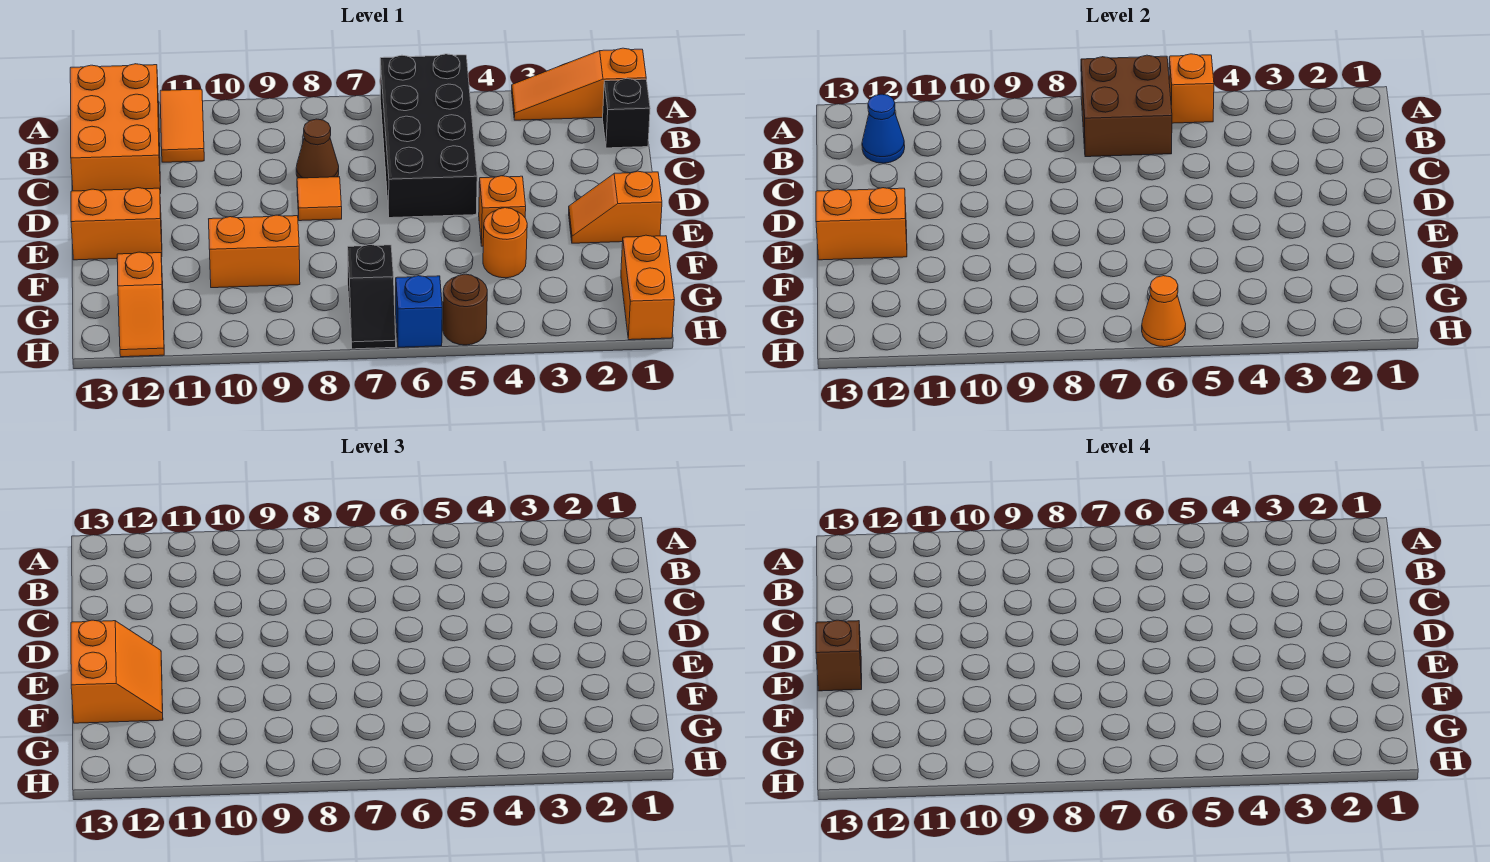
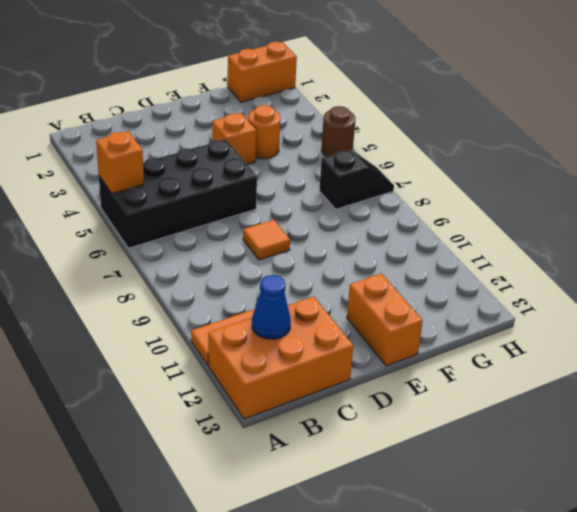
none -> orange slope A1:A3 level 1 top 1
none -> black brick B1 level 1
none -> brown cone C8 level 1

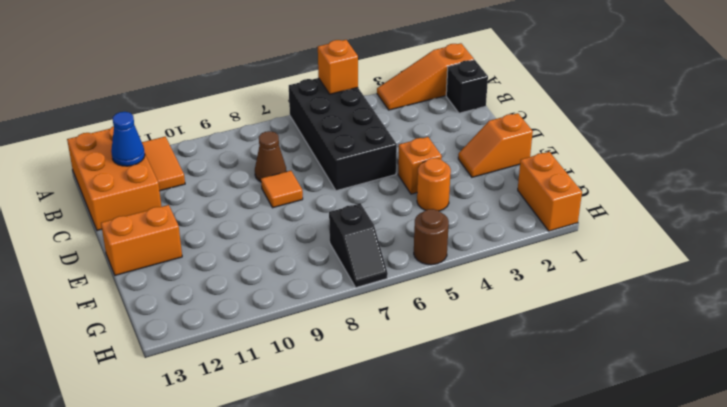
none -> orange brick F9:F10 level 1
none -> orange slope G12:H12 level 1 top G
none -> blue brick H6 level 1

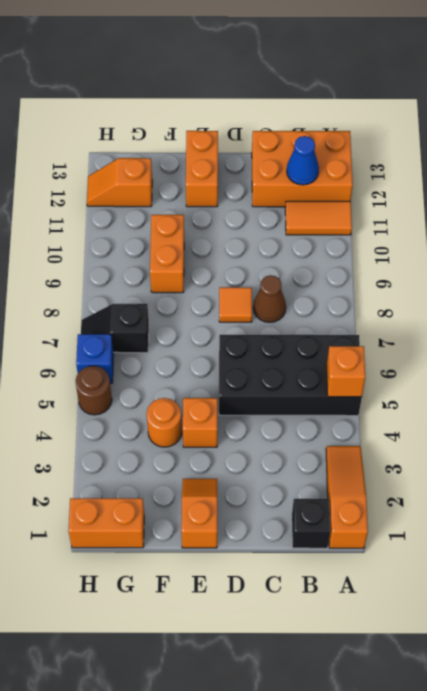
none -> brown brick A6:B7 level 2
none -> orange brick E12:E13 level 2
none -> orange cone H6 level 2

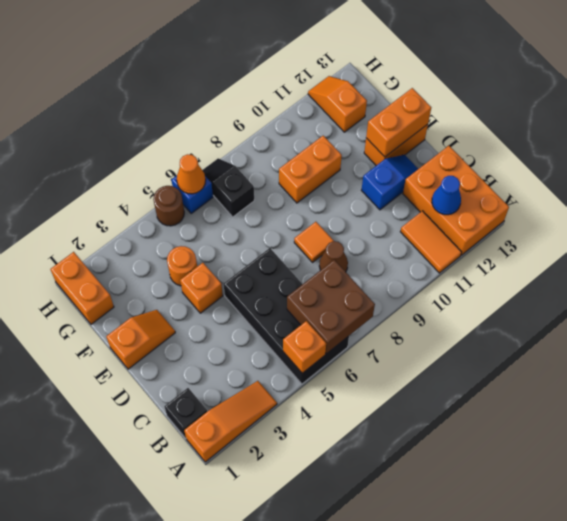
blue slope D11:D12 level 1 top 11 -> none
none -> orange slope E12:F13 level 3 top 13
none -> brown brick E13 level 4

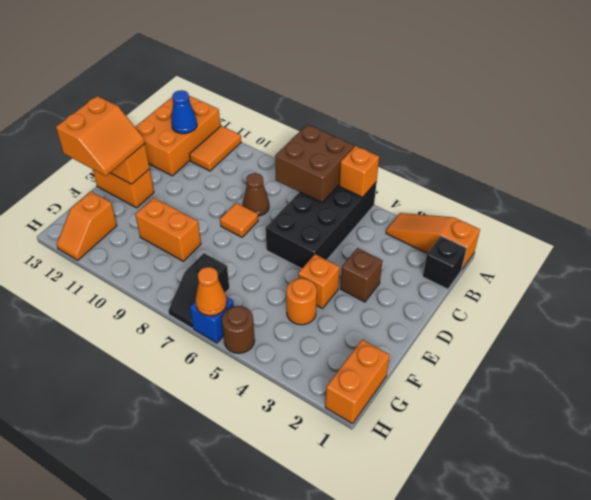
brown brick D3 level 1 -> brown brick E13 level 4
none -> orange slope E1:E2 level 1 top 1

